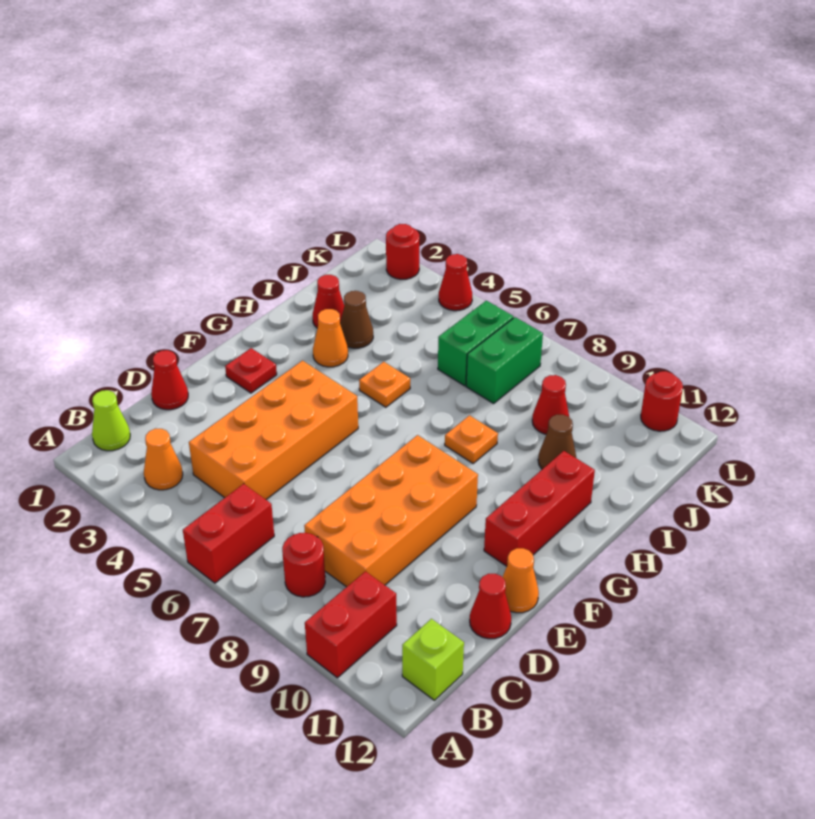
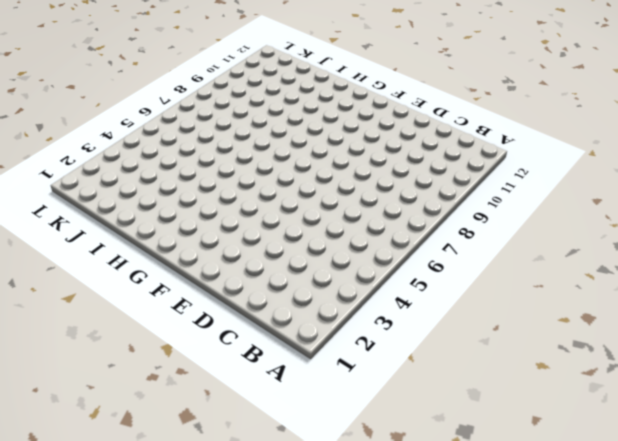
none -> red brick A6:B6 level 1
none -> red brick A10:B10 level 1
none -> lime cone B1 level 1

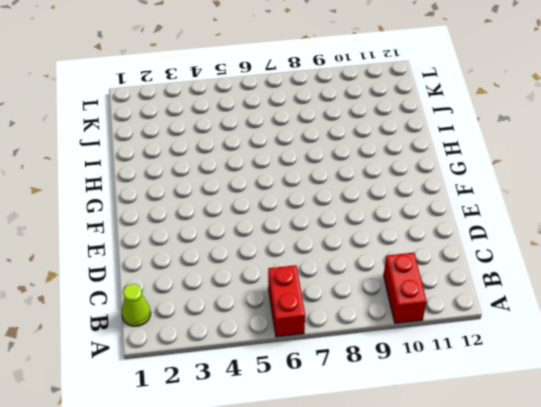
none -> orange cone B3 level 1
none -> red round brick B8 level 1
none -> lime brick B12 level 1

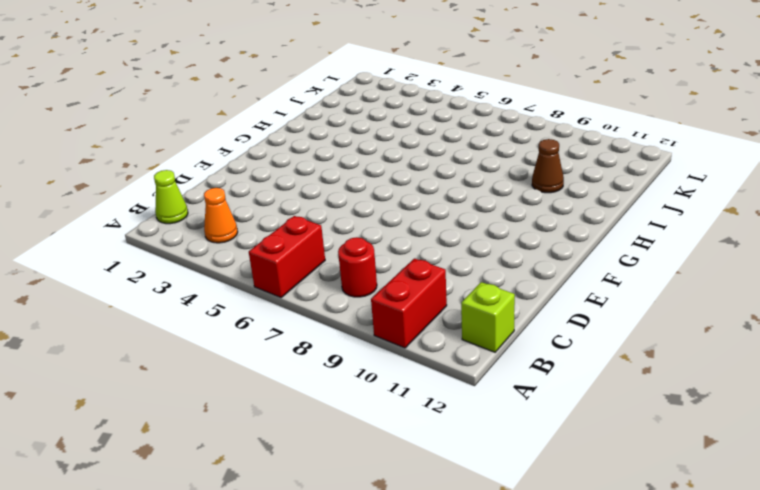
none -> orange brick C4:F5 level 1
none -> orange brick C8:F9 level 1
none -> red cone D1 level 1

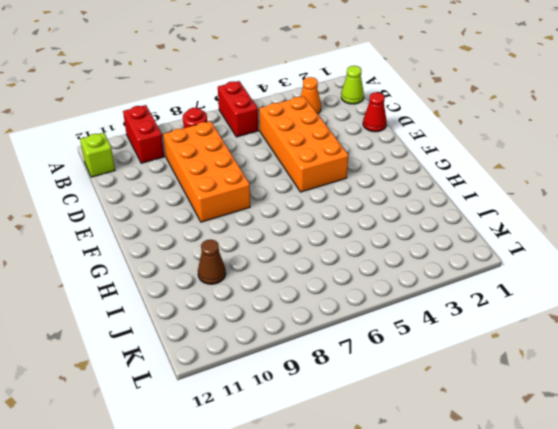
none -> red cone D12 level 1
none -> orange cone E12 level 1
none -> red plate F2 level 1

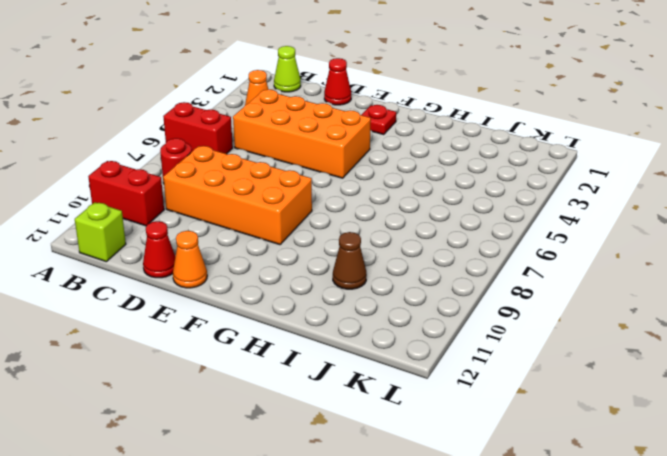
none -> red brick F11:H11 level 1
none -> orange cone H3 level 1
none -> orange plate H5 level 1

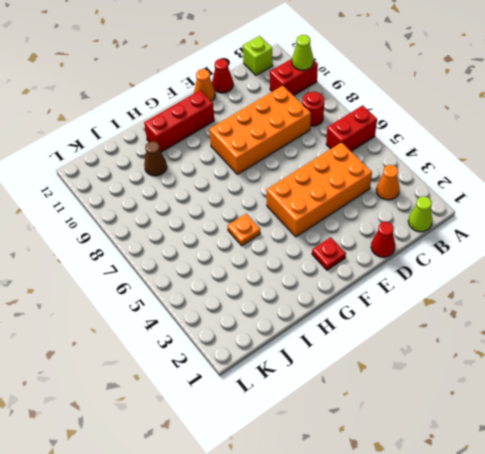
lime cone A10 level 2 -> none
none -> orange cone H3 level 1
none -> orange plate H8 level 1
none -> red cone I2 level 1

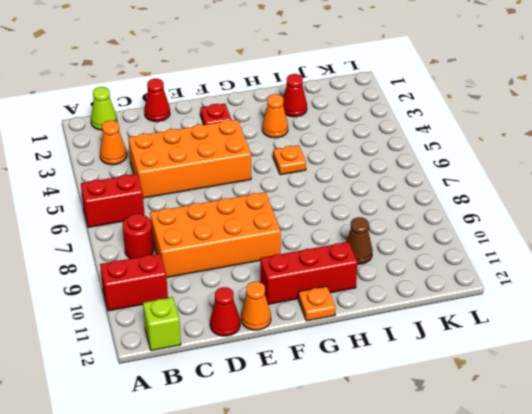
orange plate G12 level 1 -> orange plate H8 level 1
none -> brown cone I3 level 1
none -> green brick J6:K6 level 1
none -> green brick J7:K7 level 1

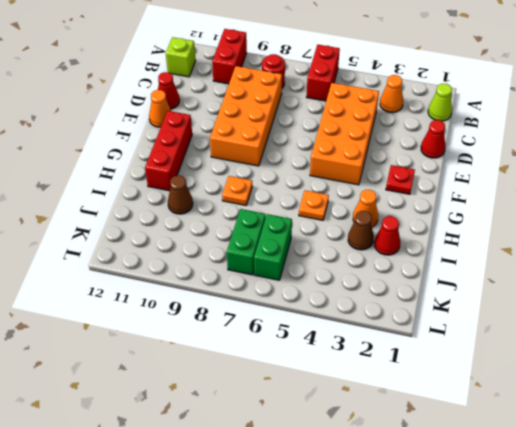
none -> red cone J9 level 1
none -> red round brick L2 level 1
none -> red cone L4 level 1

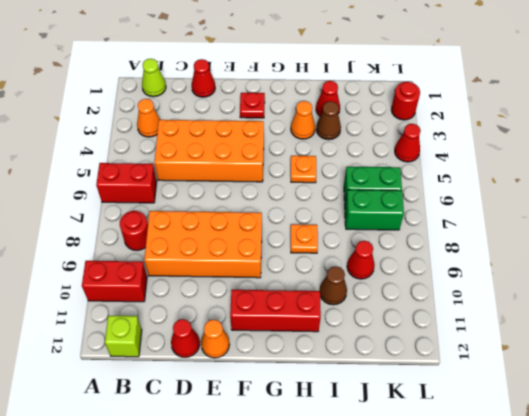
none -> red round brick L11 level 1

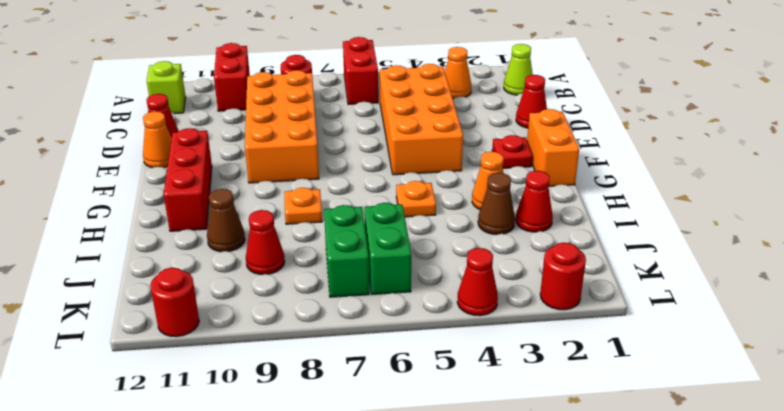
orange brick F1:G1 level 1 -> none

